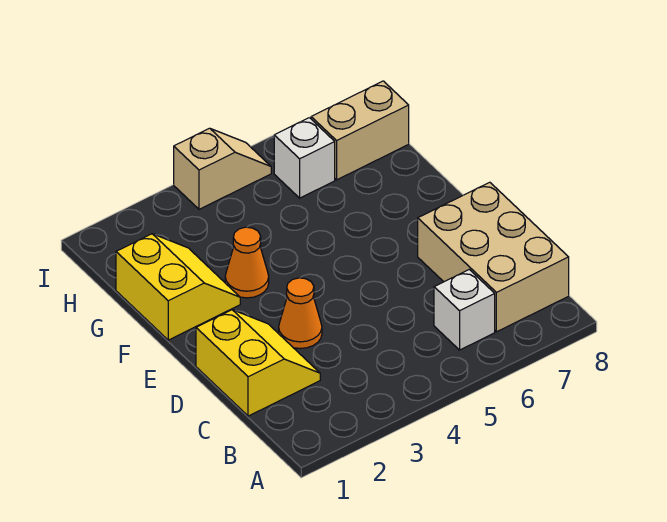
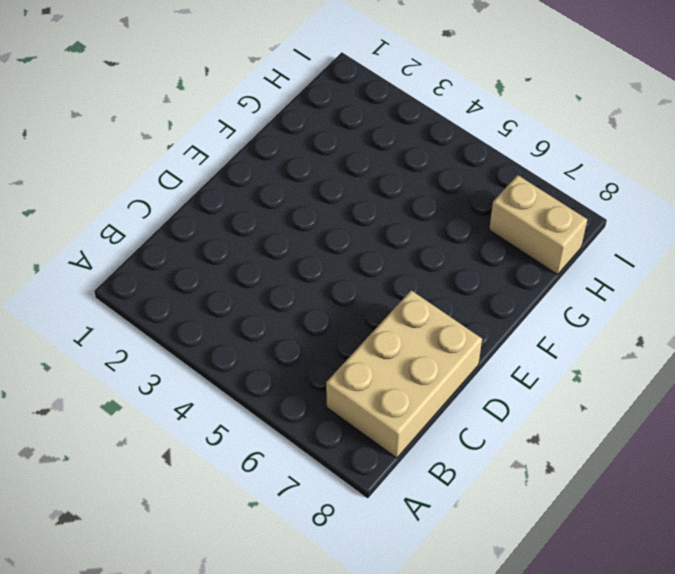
none -> white brick B6 level 1
none -> yellow slope C1:D2 level 1 top 1

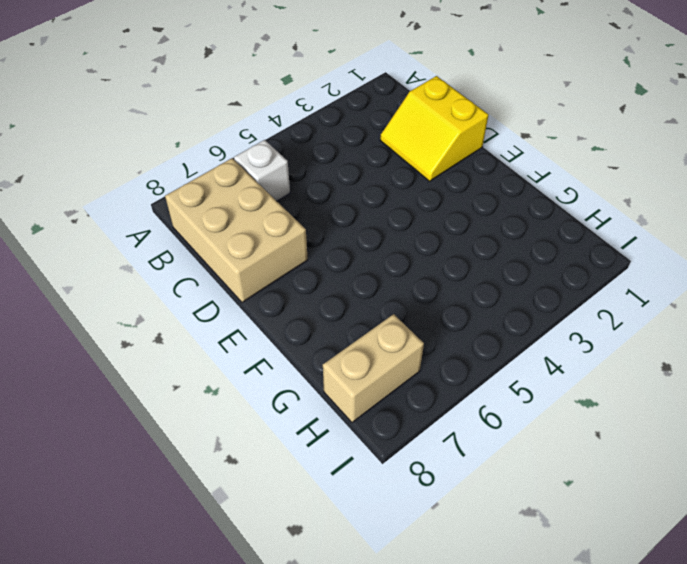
none -> orange cone D3 level 1
none -> yellow slope F1:G2 level 1 top 1

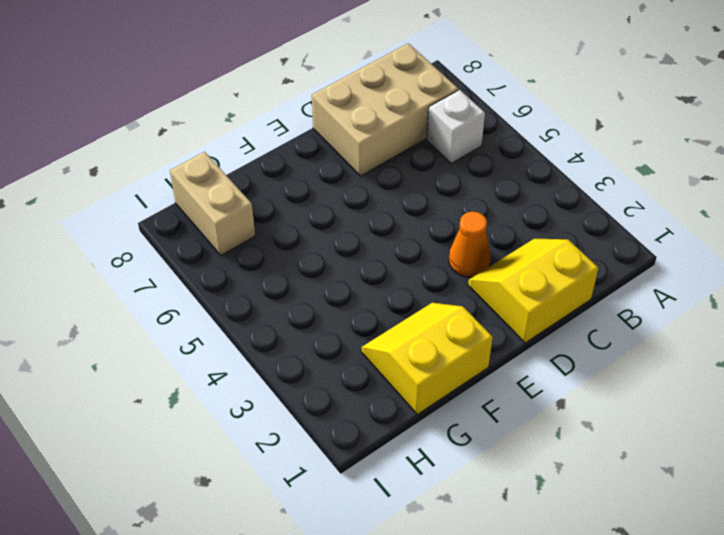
none -> orange cone F3 level 1
none -> white brick H6 level 1

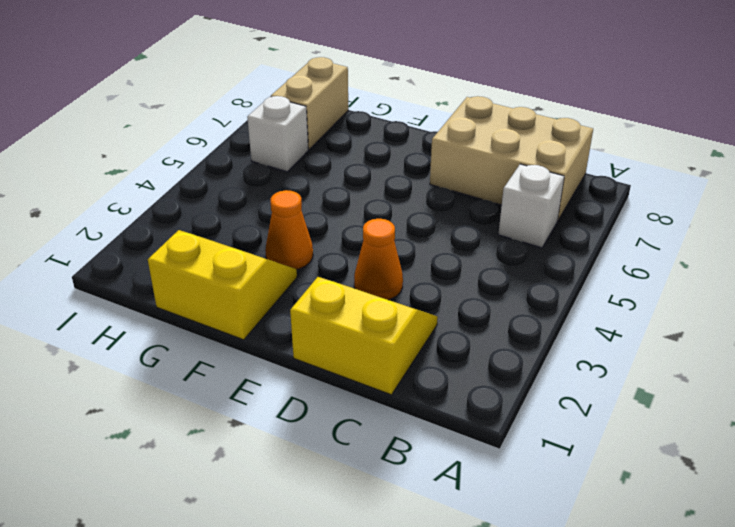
none -> tan slope I4:I5 level 1 top 4

